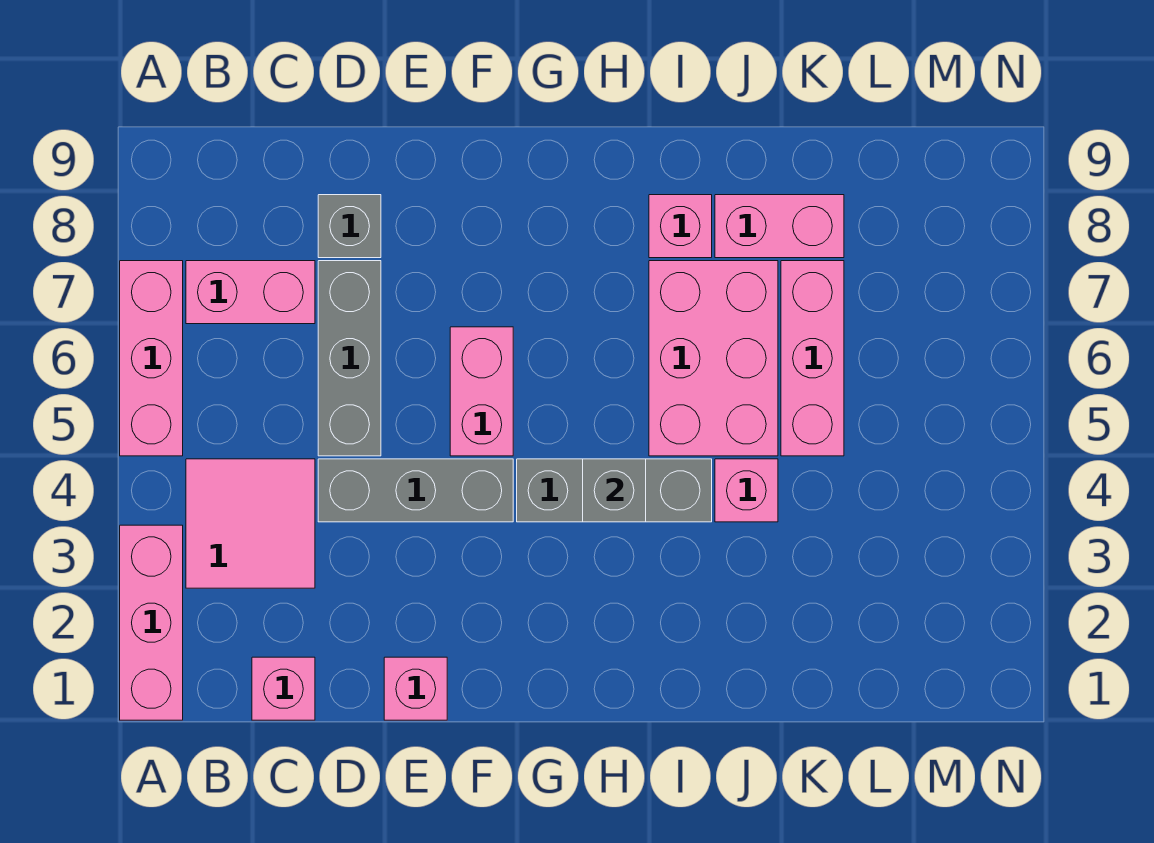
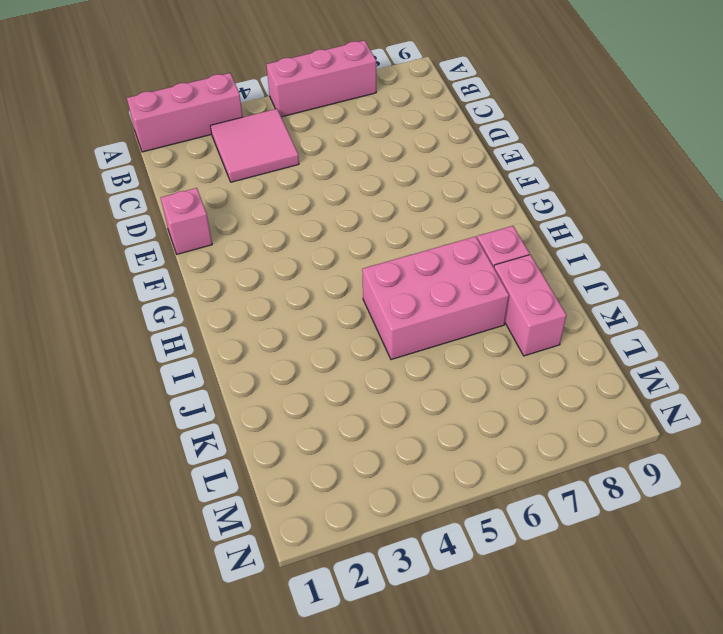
none -> pink brick B7:C7 level 1
none -> pink brick C1 level 1
none -> grey brick D4:F4 level 1

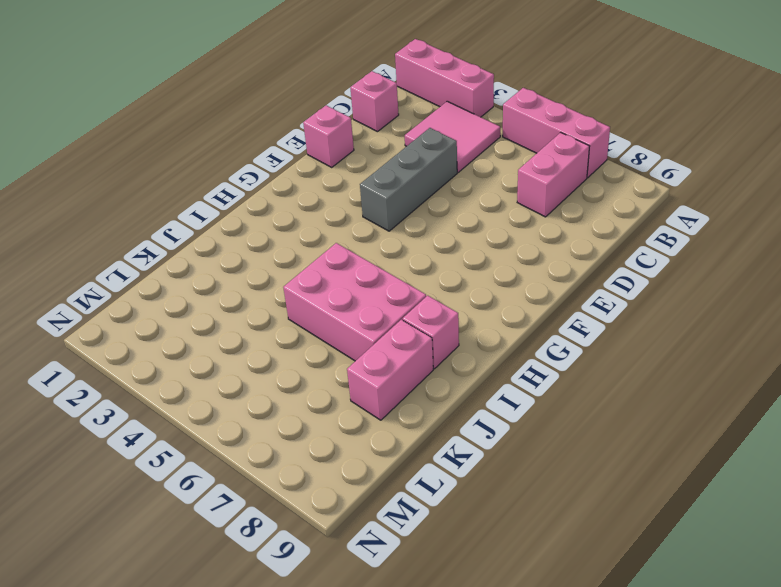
none -> grey brick D5:D7 level 1
none -> grey brick D8 level 1
none -> pink brick F5:F6 level 1

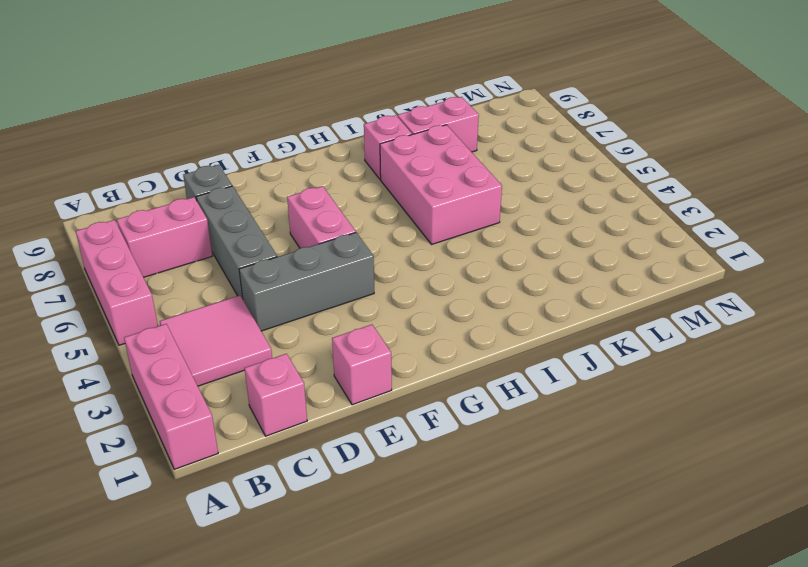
none -> grey brick G4:I4 level 1
none -> pink brick J4 level 1
none -> pink brick K5:K7 level 1

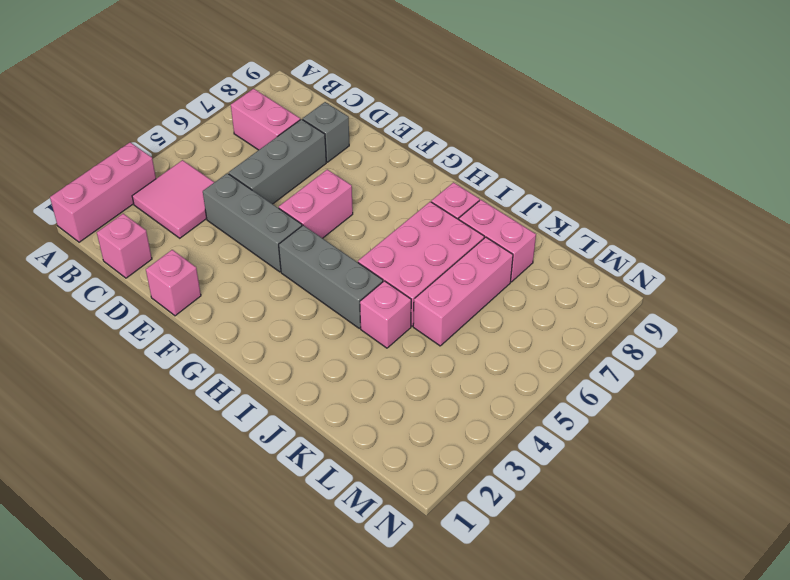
none -> pink brick A5:A7 level 1
none -> grey brick H4 level 2

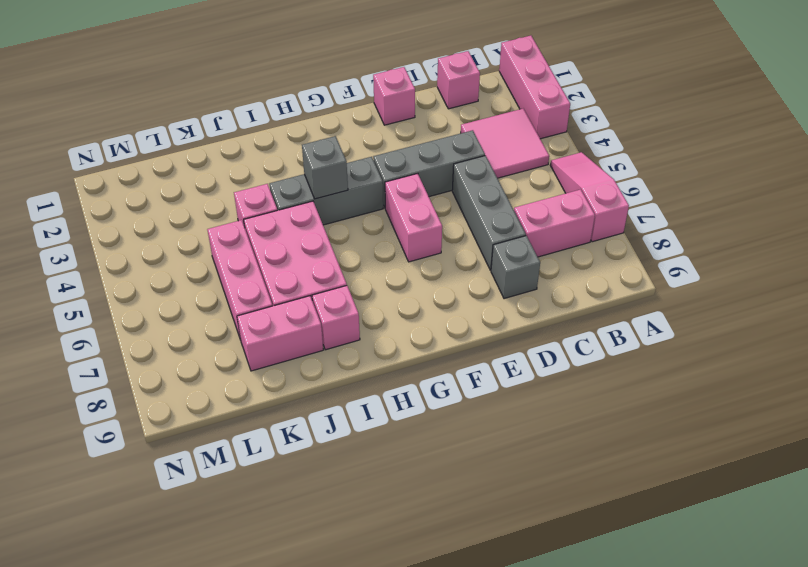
pink slope A5:A7 level 1 top 7 -> pink brick A5:A7 level 1

